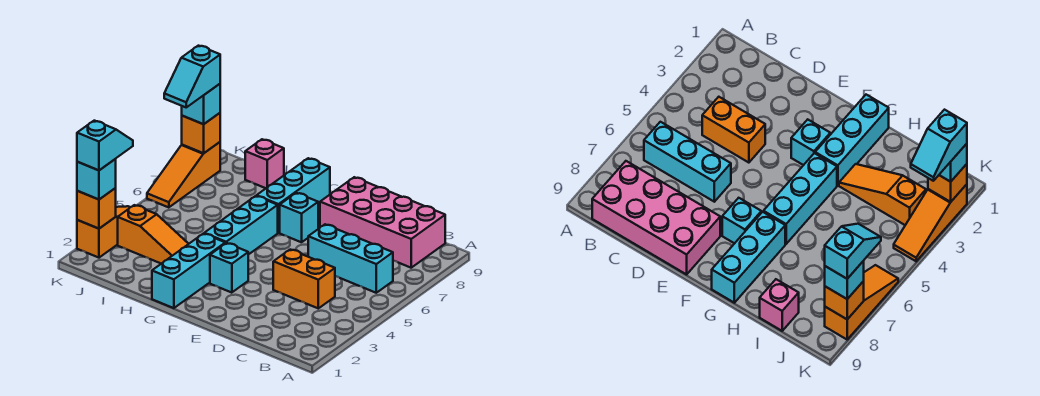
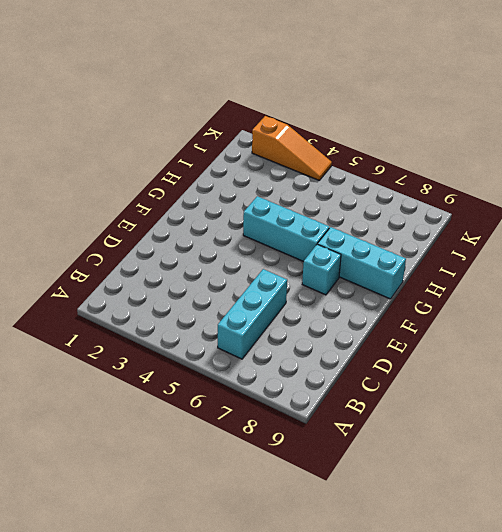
none -> pink brick B8:E9 level 1
none -> orange brick C4:D4 level 1
none -> cyan brick F3 level 1

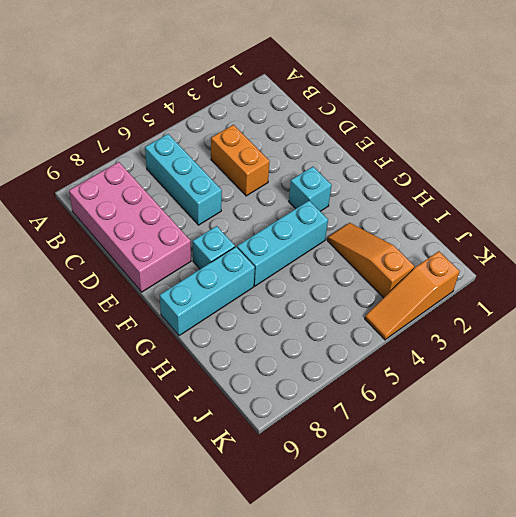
none -> cyan brick G1:G3 level 1
none -> pink brick I9 level 1
none -> orange slope K6:K8 level 1 top 8

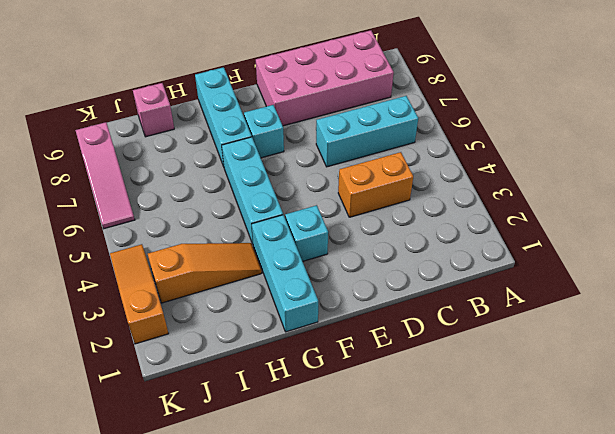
pink slope K6:K8 level 1 top 8 -> orange slope K6:K8 level 1 top 8
none -> orange brick K2 level 2
none -> orange brick K8 level 2
none -> cyan brick K2 level 3

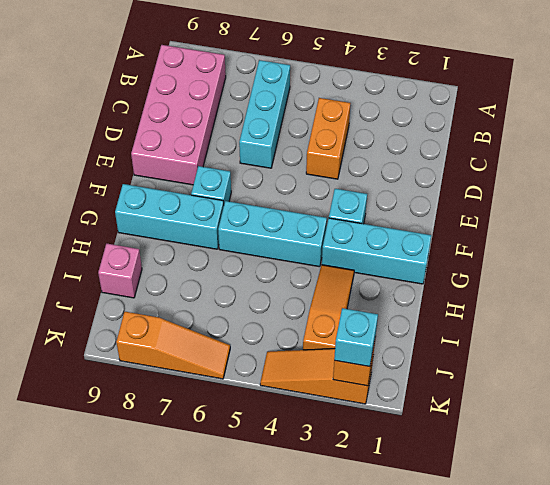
none -> orange brick K8 level 2
none -> cyan brick K8 level 3
none -> cyan slope K2:K3 level 4 top 2

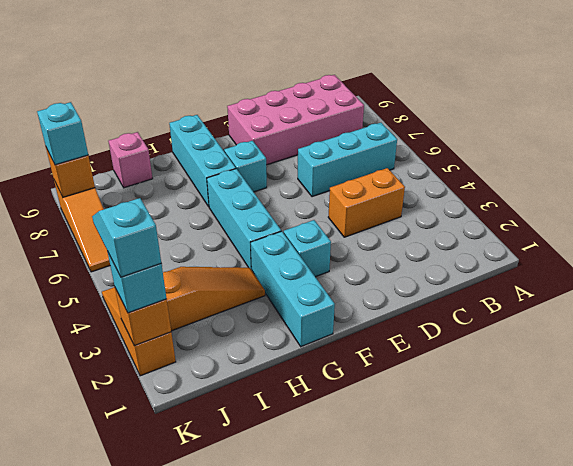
none -> cyan slope K7:K8 level 4 top 8

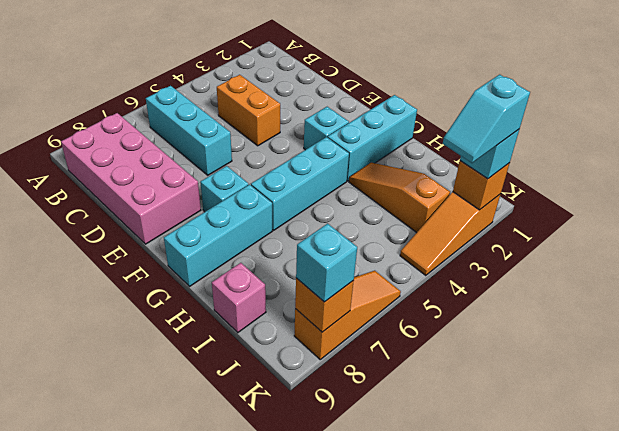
none -> cyan slope K7:K8 level 4 top 8

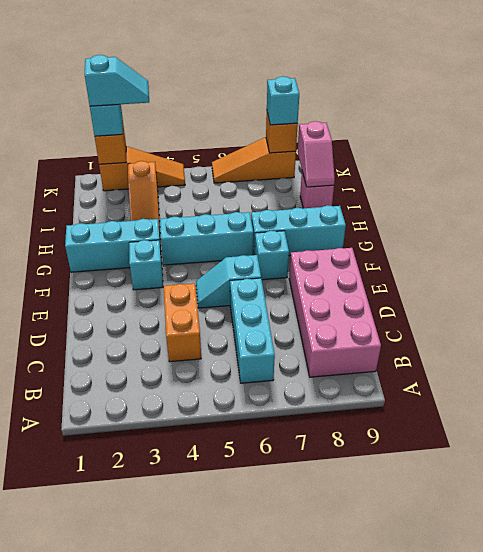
cyan slope E5:E6 level 1 top 6 -> cyan slope K7:K8 level 4 top 8
pink slope I9:J9 level 2 top J -> none

